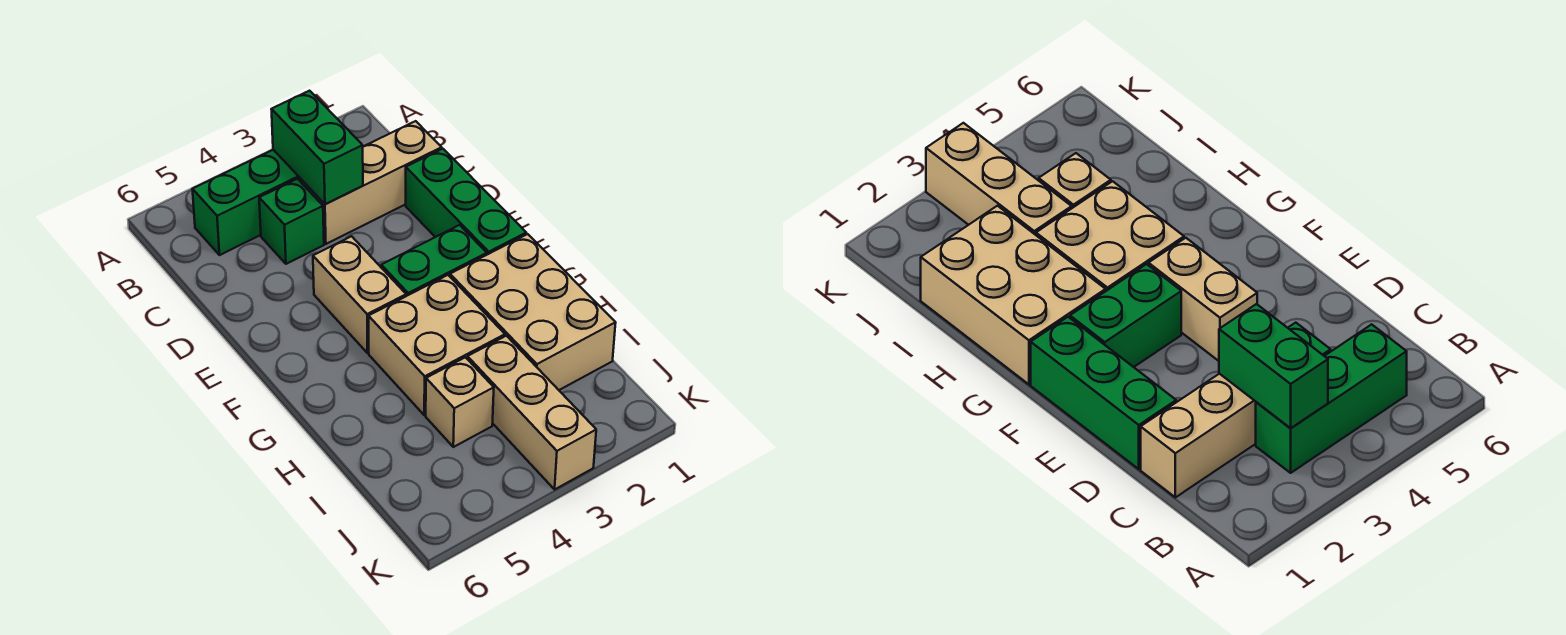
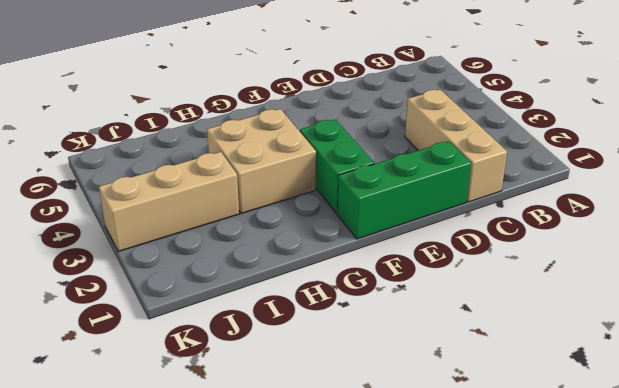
none -> green brick B3:B5 level 1
none -> green brick C4 level 1

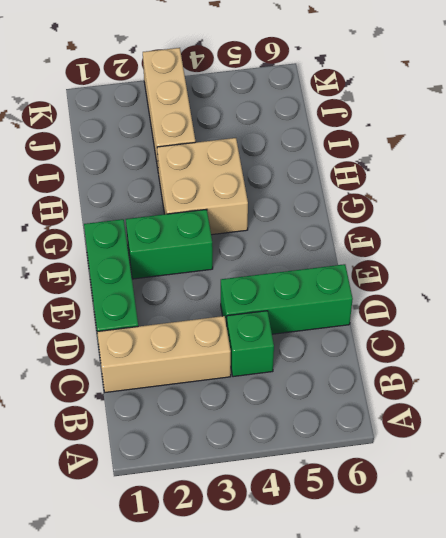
green brick D4:D6 level 1 -> green brick B3:B5 level 1
none -> tan brick E4:F4 level 1
none -> tan brick G1:I2 level 1

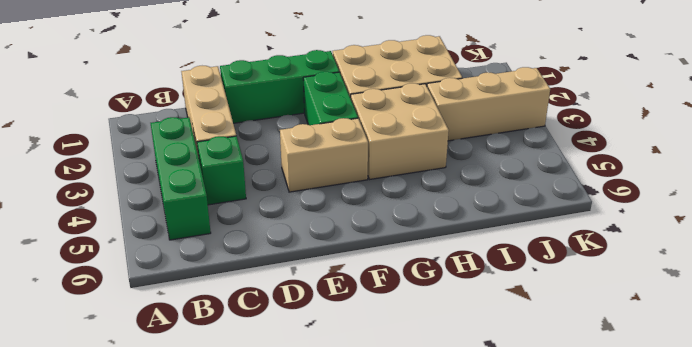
none -> tan brick I4 level 1
none -> green brick B3:C3 level 2

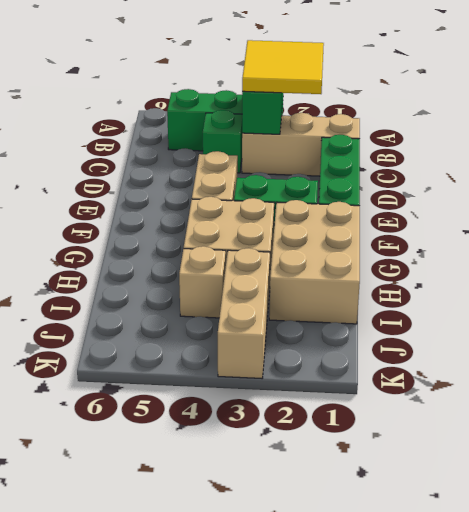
yellow tile B2:C3 level 3 -> none

